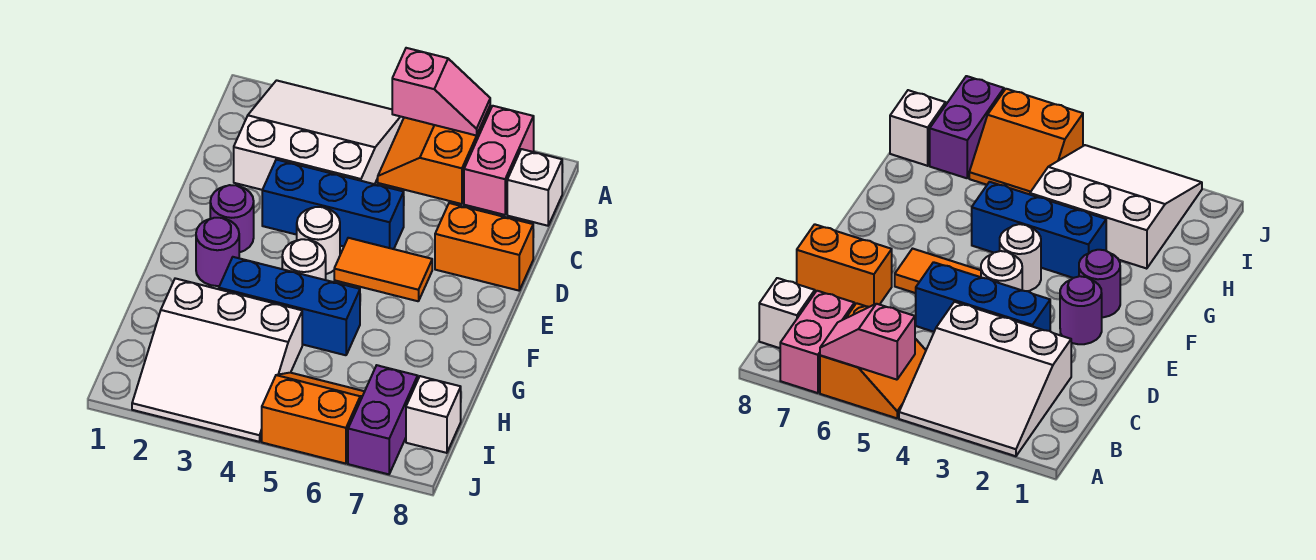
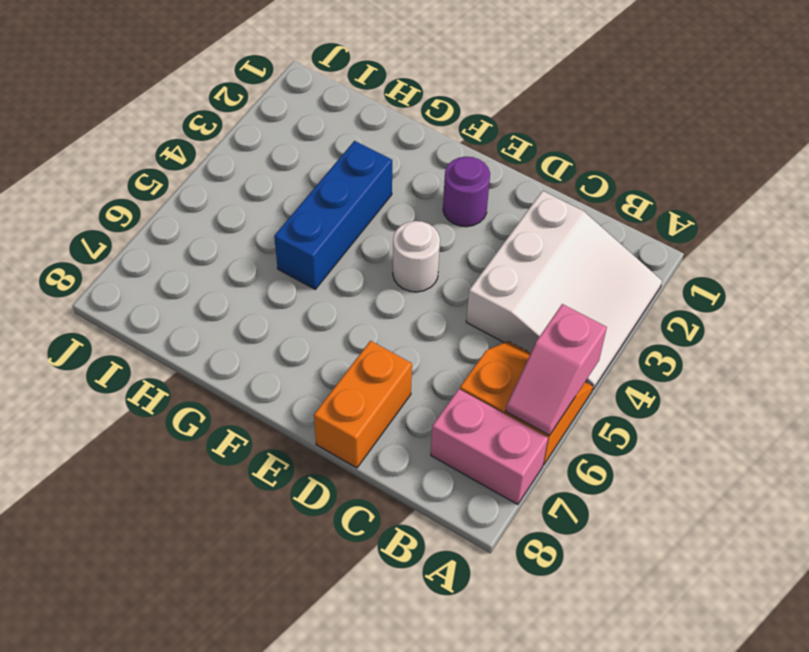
none -> white brick B8 level 1
none -> blue brick D3:D5 level 1
none -> orange tile E5:E6 level 1

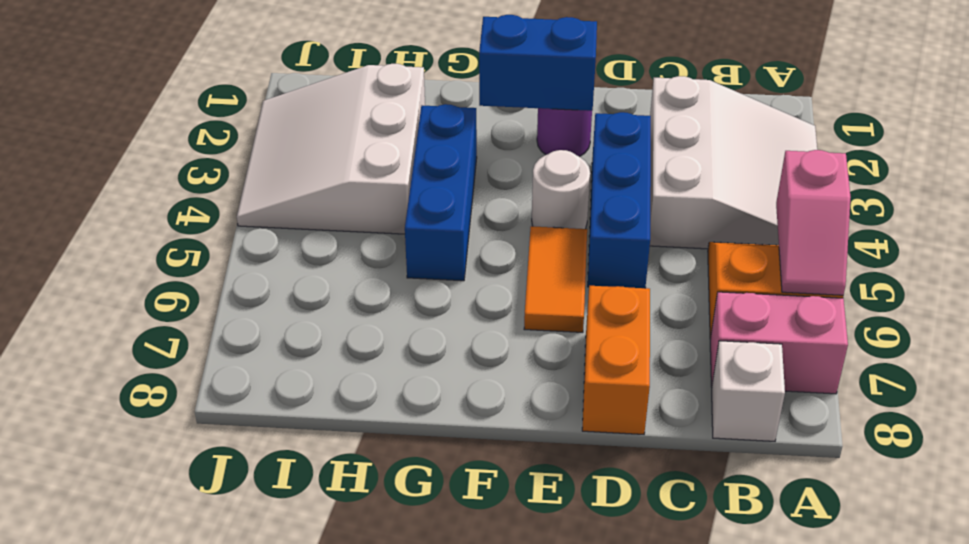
blue brick E2:F2 level 2 -> none
none -> purple round brick F2 level 1
none -> white round brick F4 level 1
none -> orange slope I5:J6 level 1 top J

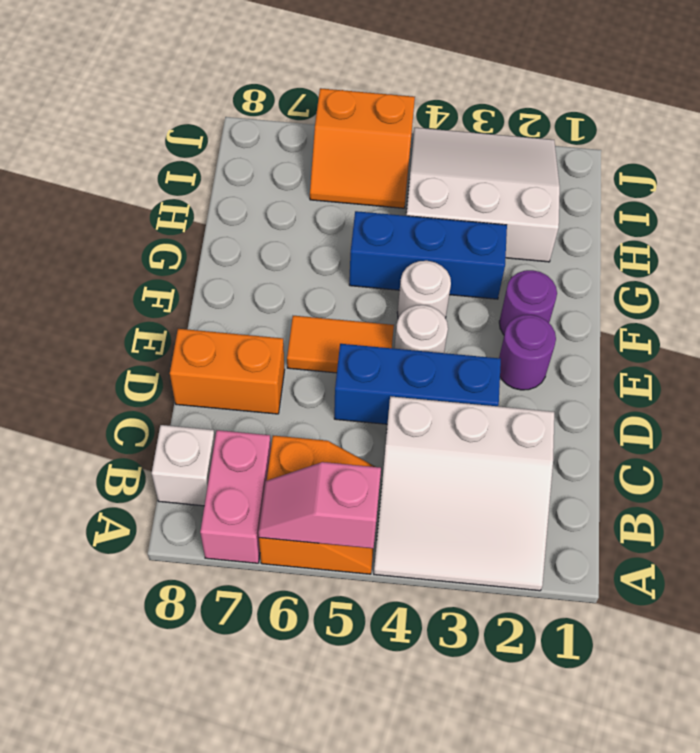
none -> purple brick I7:J7 level 1
none -> white brick I8 level 1

